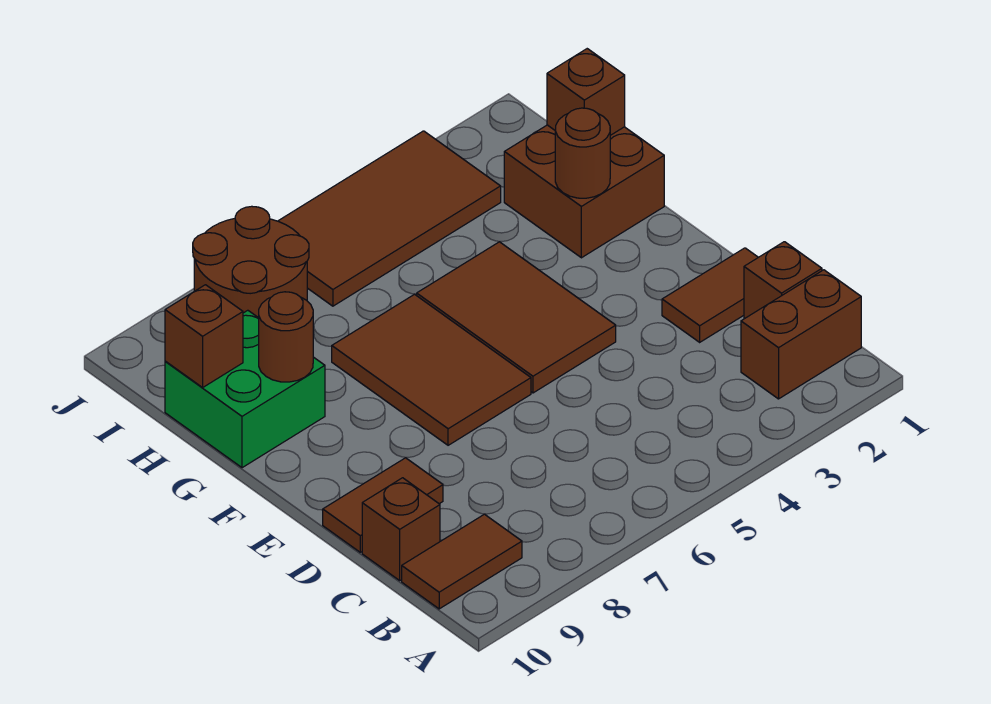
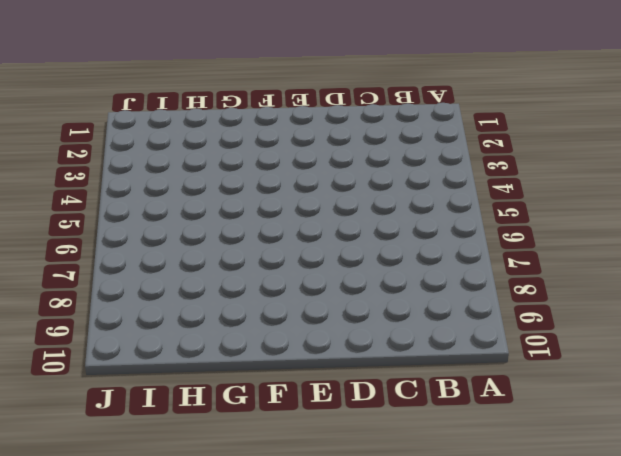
none -> brown brick B1:B2 level 1
none -> brown tile B9:B10 level 1
none -> brown brick C1 level 1

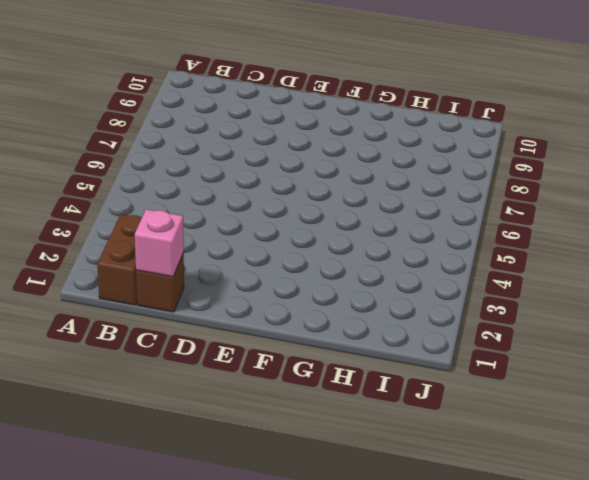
pink brick C1 level 2 -> none
none -> brown tile B9:B10 level 1
none -> brown brick C10 level 1
none -> brown tile D1:D2 level 1

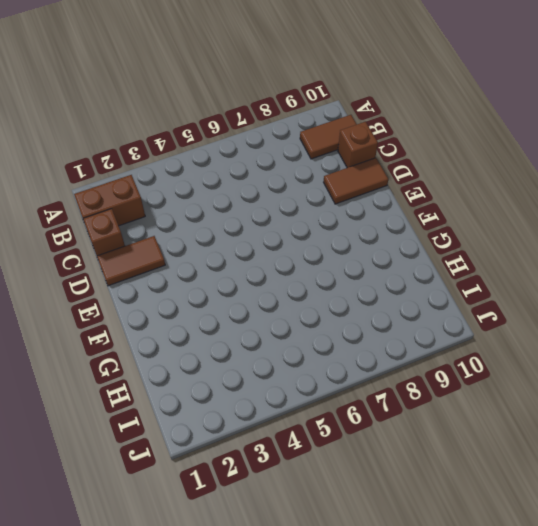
none -> brown tile E4:G5 level 1
none -> brown tile E6:G7 level 1
none -> brown brick G1:H2 level 1

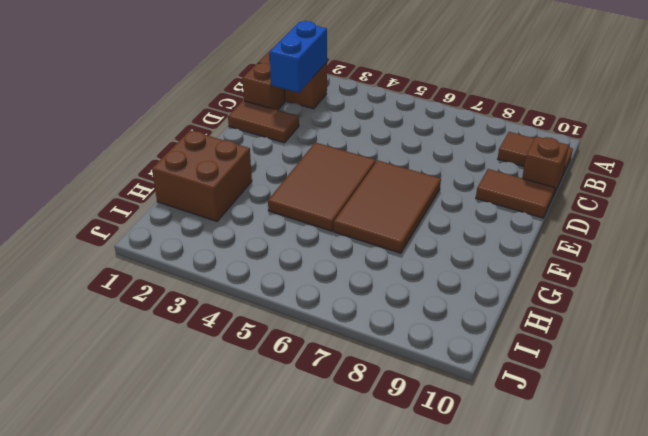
blue brick B2:C2 level 2 -> none
none -> green brick G9:H10 level 1
none -> brown tile I3:J6 level 1
none -> brown round brick I7:J8 level 1

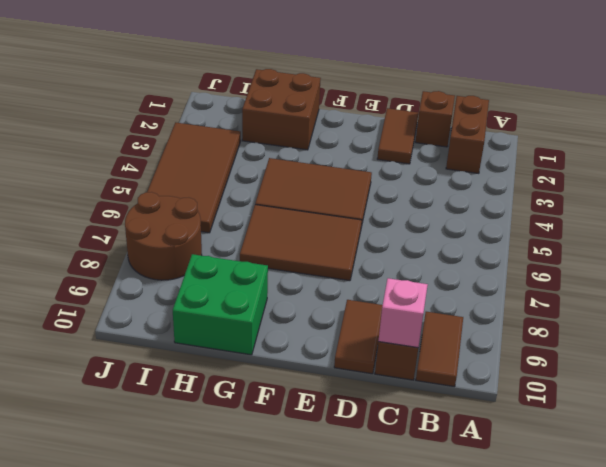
pink brick C10 level 2 -> none
none -> brown round brick G2 level 2
none -> brown round brick G9 level 2
none -> brown brick H1 level 2

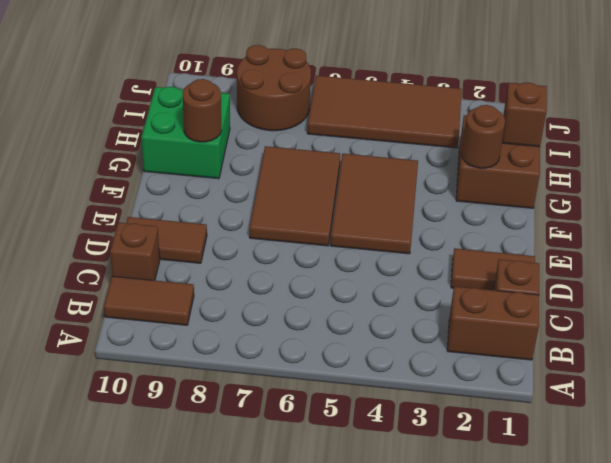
none -> brown brick H10 level 2

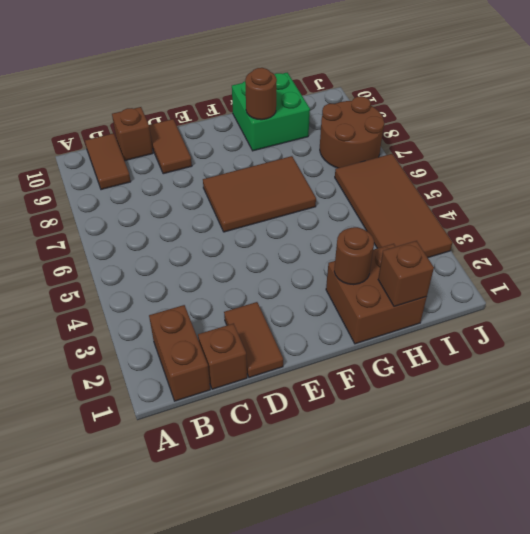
none -> brown tile E4:G5 level 1
none -> brown brick H10 level 2

